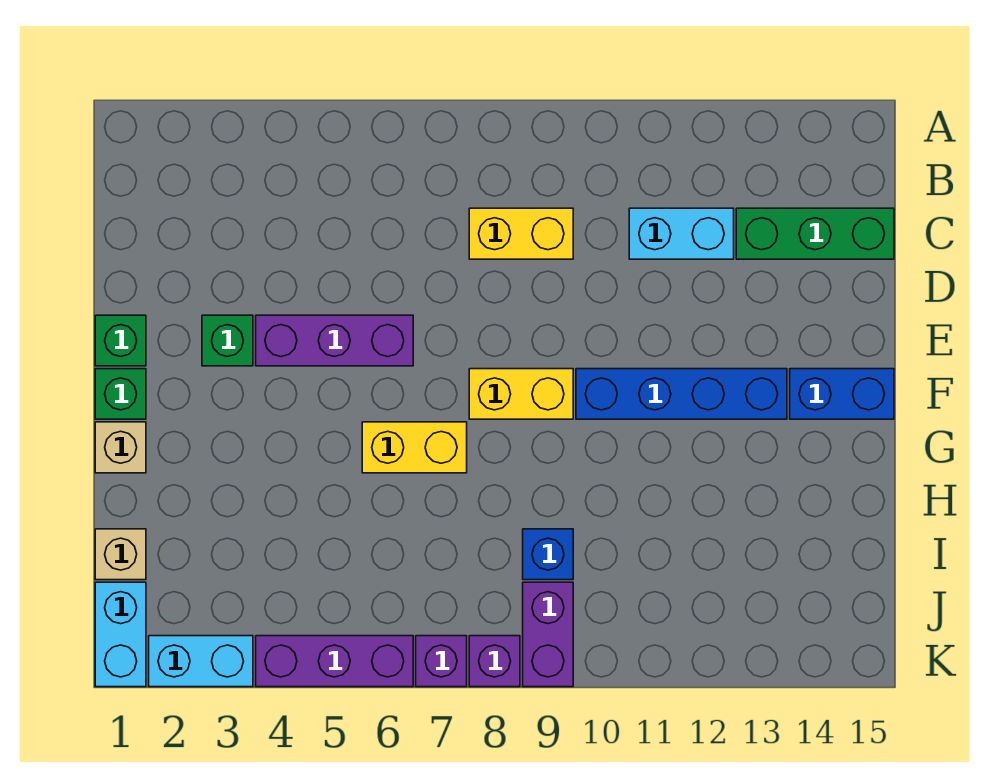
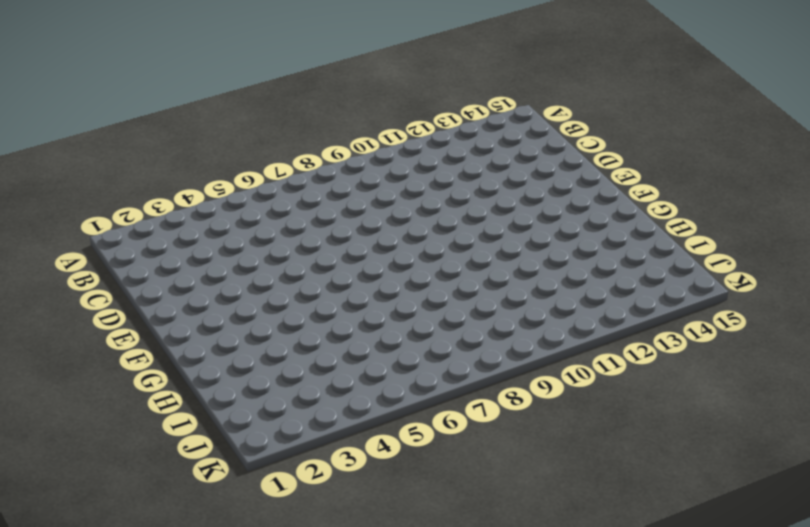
none -> yellow brick C8:C9 level 1
none -> cyan brick C11:C12 level 1
none -> green brick C13:C15 level 1

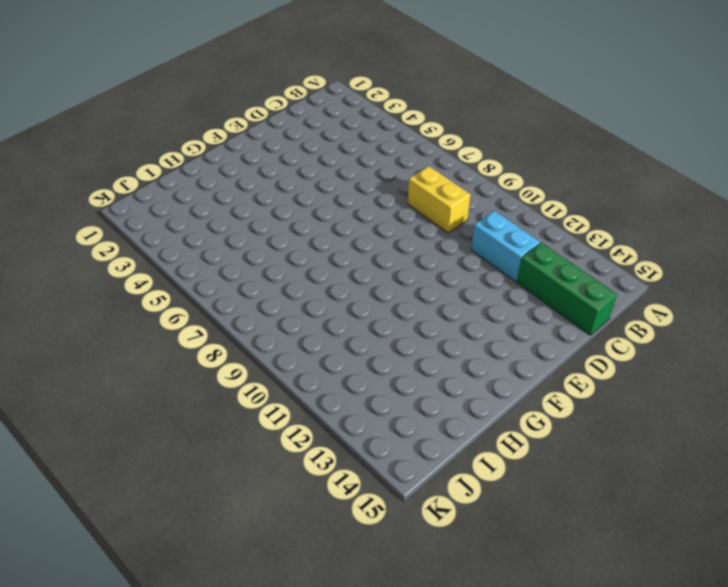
none -> green brick E1 level 1
none -> green brick E3 level 1
none -> purple brick E4:E6 level 1

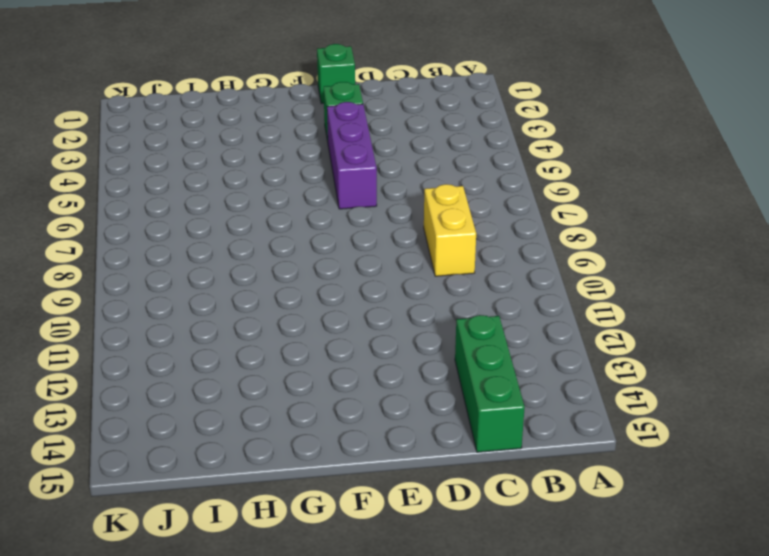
none -> cyan brick C11:C12 level 1
none -> green brick F1 level 1
none -> yellow brick F8:F9 level 1

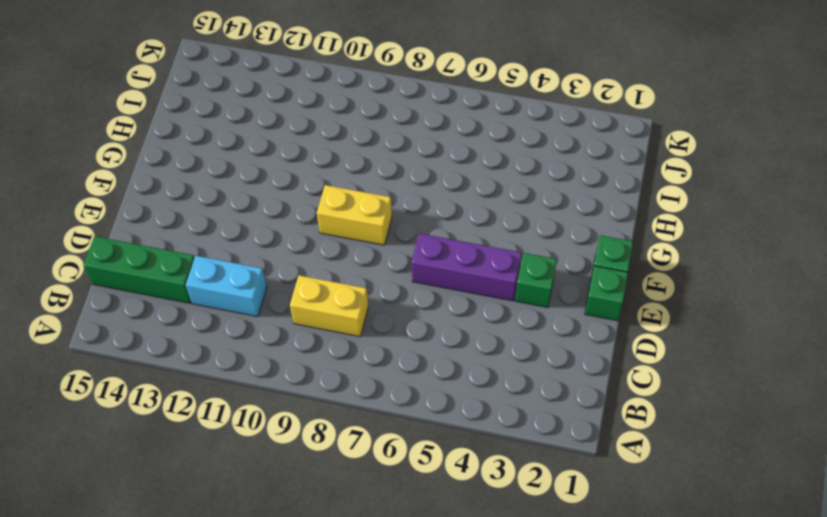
none -> blue brick F10:F13 level 1
none -> blue brick F14:F15 level 1
none -> tan brick G1 level 1

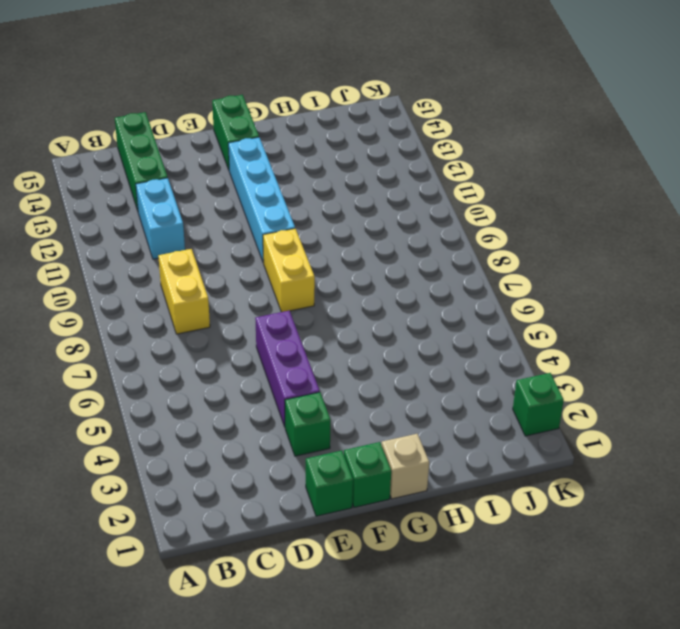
cyan brick F10:F13 level 1 -> blue brick F10:F13 level 1
green brick F14:F15 level 1 -> blue brick F14:F15 level 1
green brick K2 level 1 -> cyan brick K2:K3 level 1
none -> yellow brick G6:G7 level 1
none -> tan brick I1 level 1
none -> blue brick I9 level 1

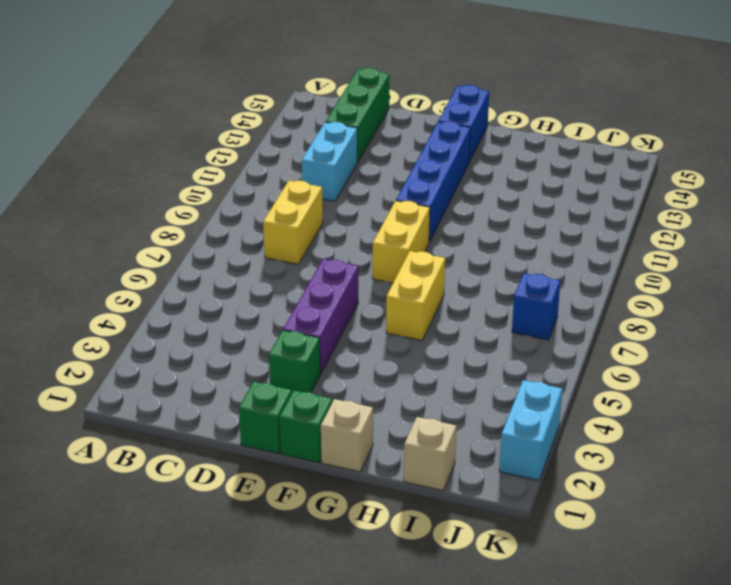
blue brick J7 level 1 -> blue brick I9 level 1
none -> cyan brick J1:K1 level 1
none -> purple brick J9:K9 level 1
none -> purple brick K4:K6 level 1

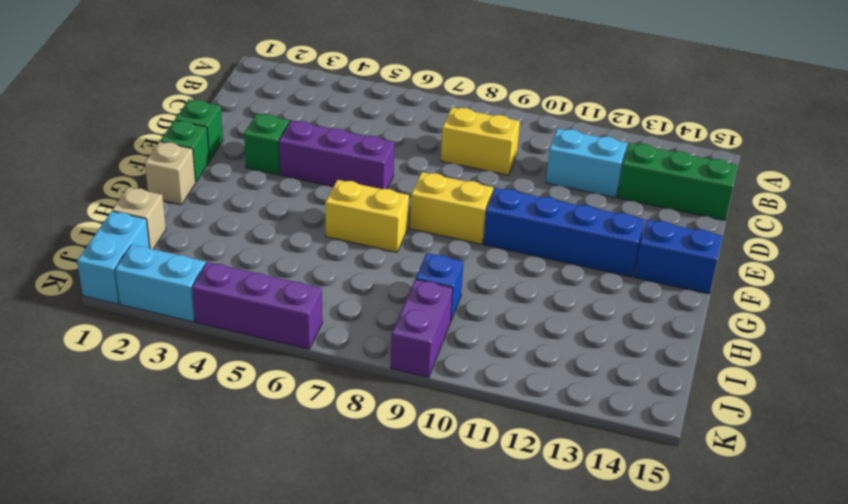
none -> purple brick K7 level 1
none -> purple brick K8 level 1

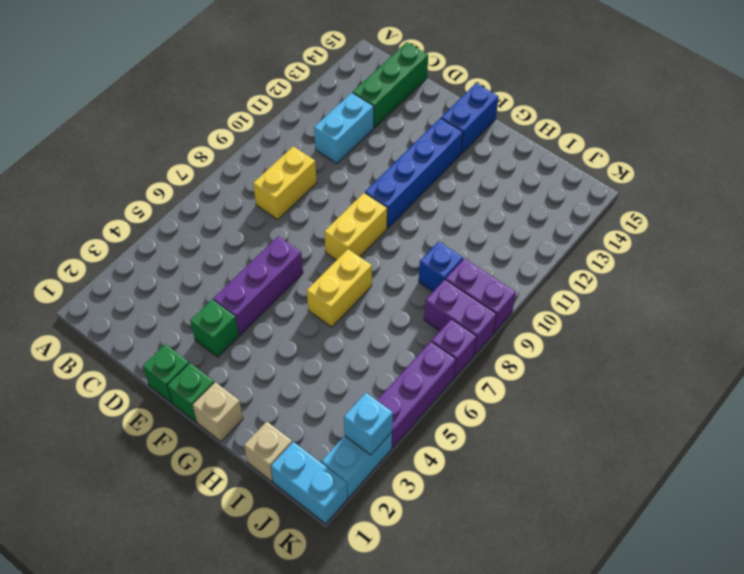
purple brick J8:K8 level 1 -> purple brick K8 level 1
cyan brick K3 level 2 -> none

